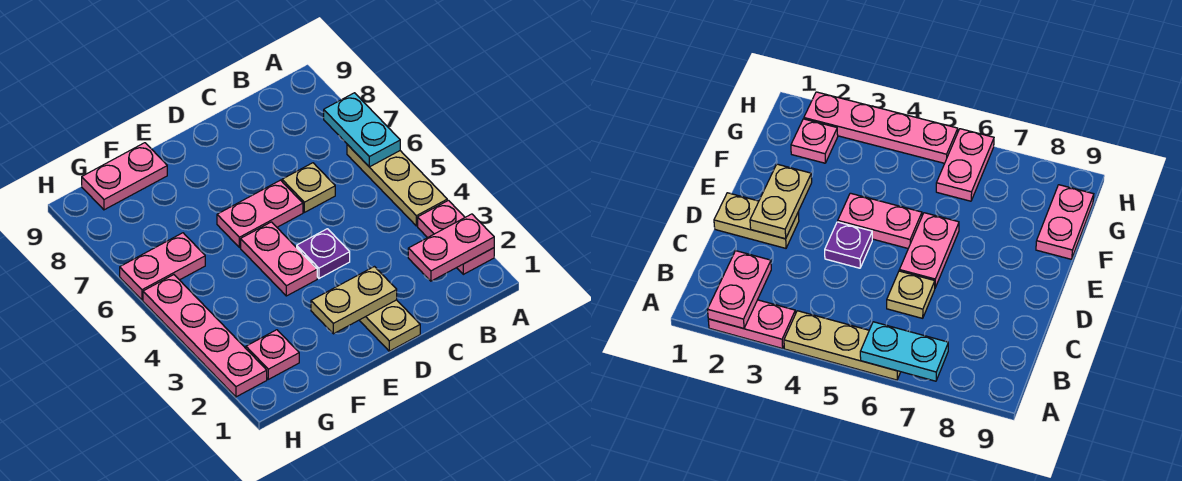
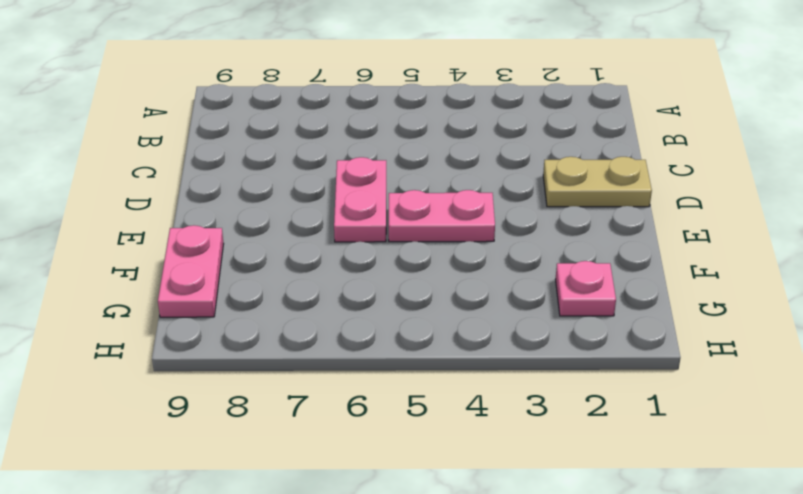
none -> pink plate A2:A3 level 1
none -> tan plate A4:A6 level 1
none -> tan plate C6 level 1

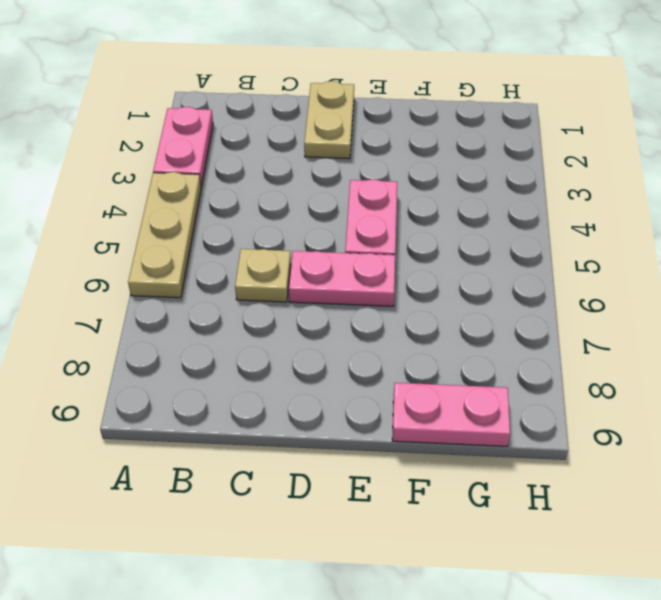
none -> purple plate D4 level 1
none -> pink plate G2 level 1
none -> pink plate G6:H6 level 1

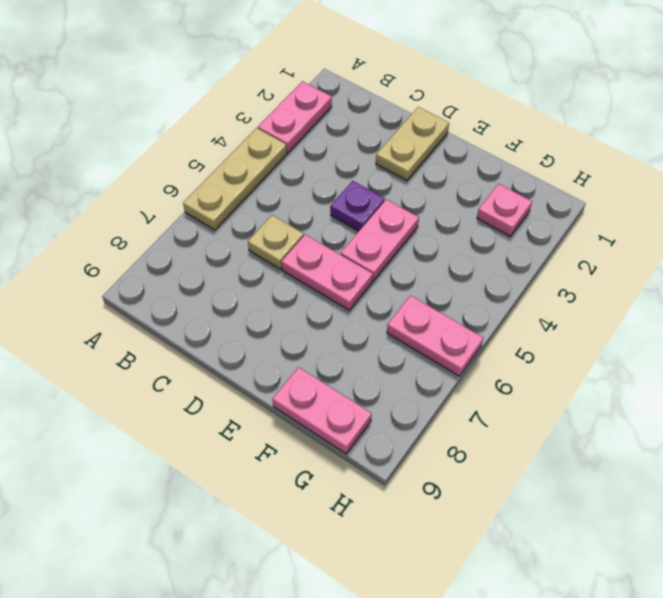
none -> pink plate H2:H5 level 1
none -> pink plate A2:B2 level 2
none -> cyan plate A6:A7 level 2

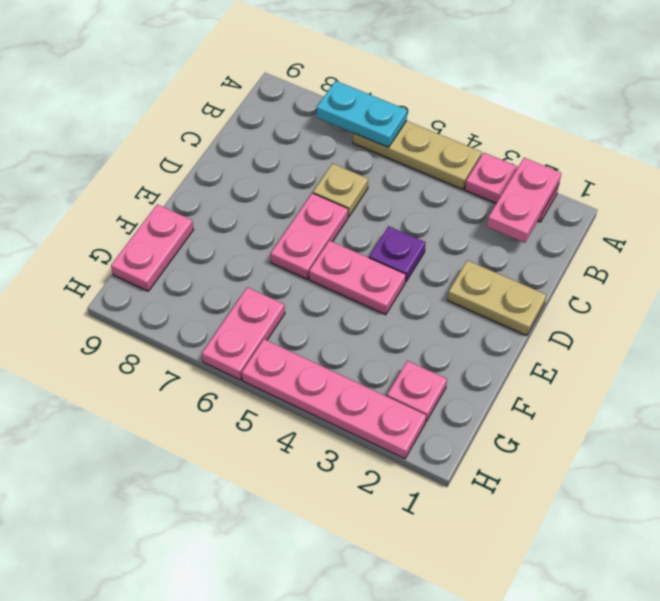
none -> tan plate D2:E2 level 2

